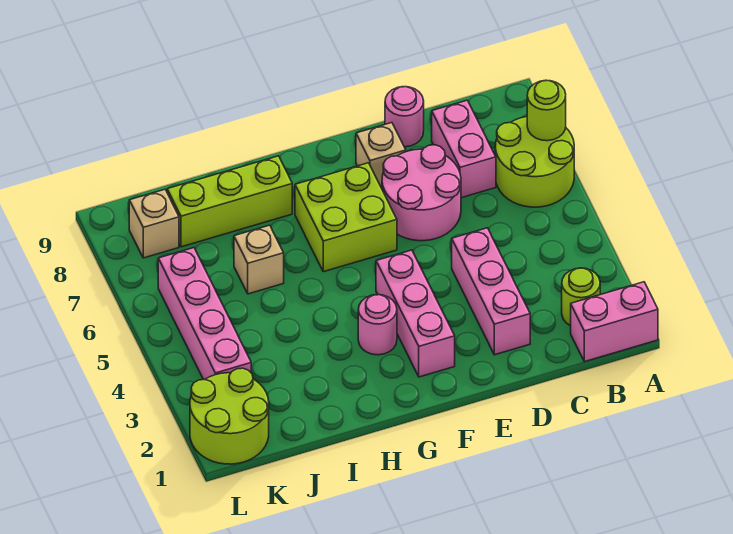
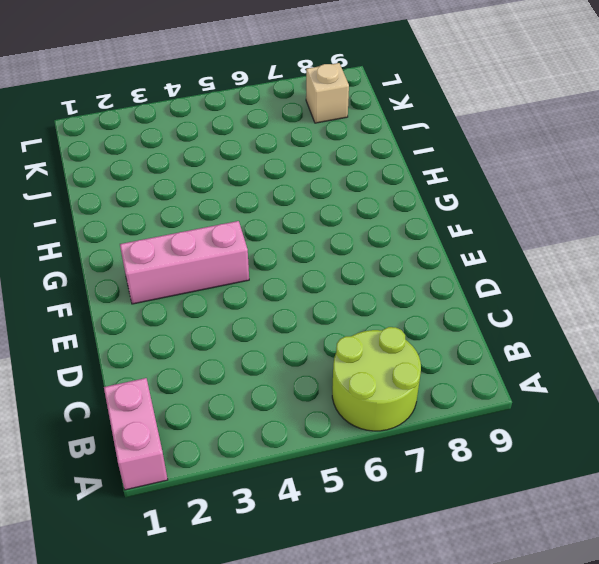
none -> lime round brick B2 level 1
none -> pink brick C7:C8 level 1
none -> pink brick D2:D4 level 1

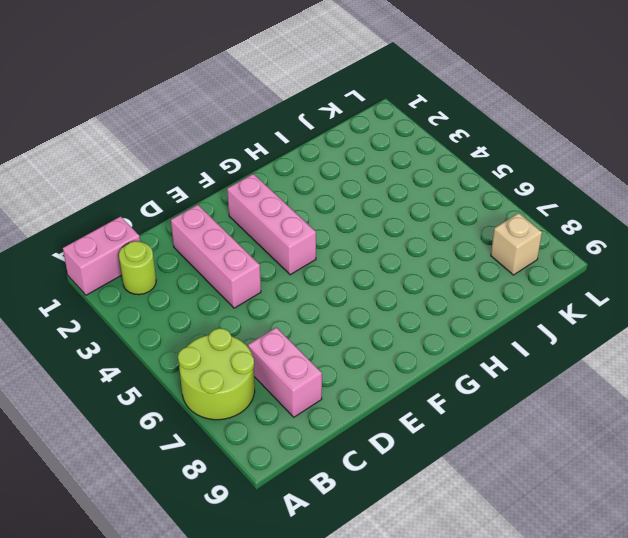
none -> pink round brick D6:E7 level 1
none -> pink round brick D9 level 1
none -> tan brick E8 level 1

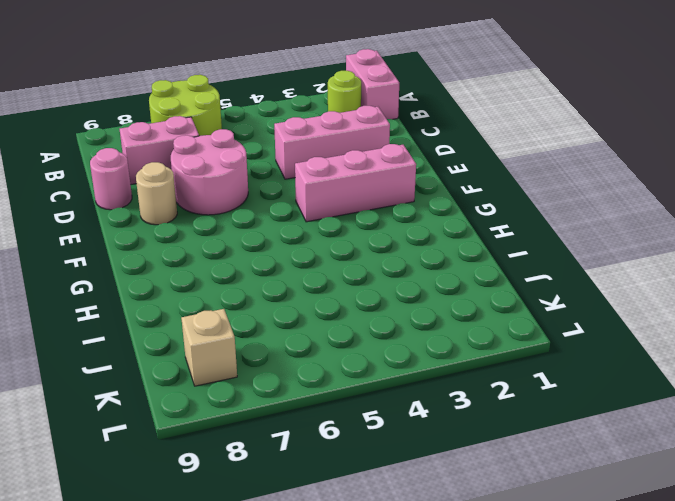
tan round brick E8 level 1 -> tan brick E8 level 1
none -> lime brick F6:G7 level 1
none -> pink round brick G3 level 1
none -> lime brick H8:J8 level 1

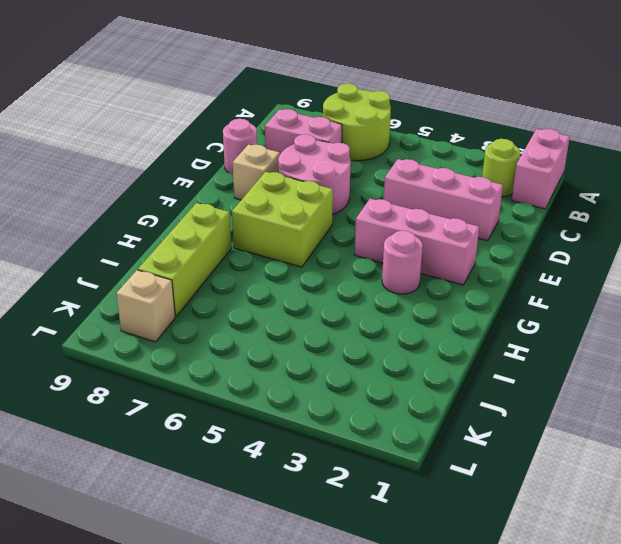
none -> tan brick I6 level 1
none -> lime round brick K1:L2 level 1
none -> pink brick K3:K6 level 1

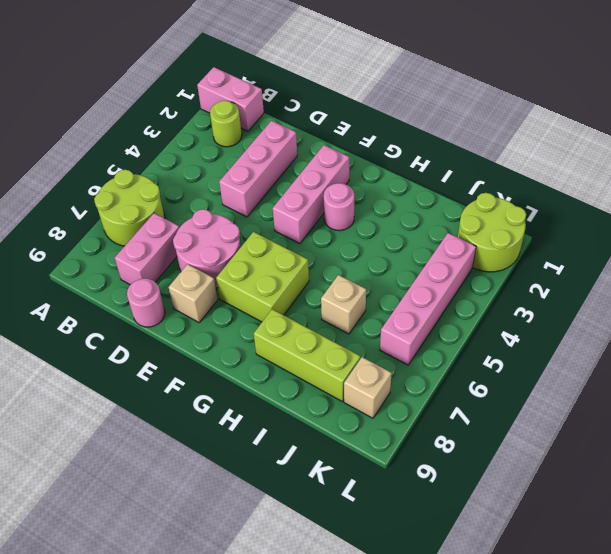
none -> lime round brick A7 level 2

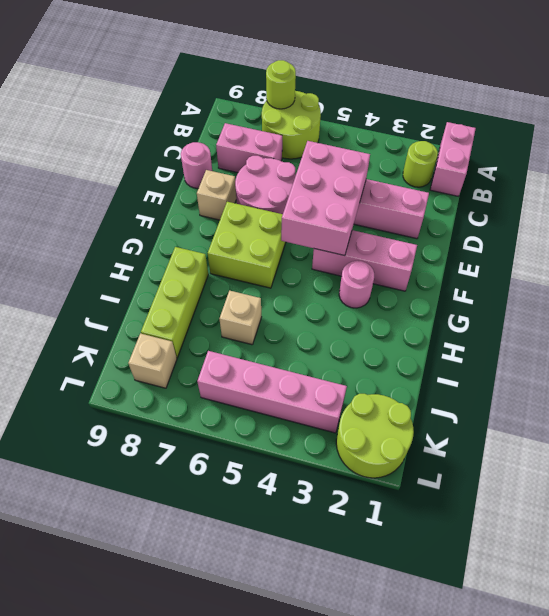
pink brick D4:F5 level 2 -> none

